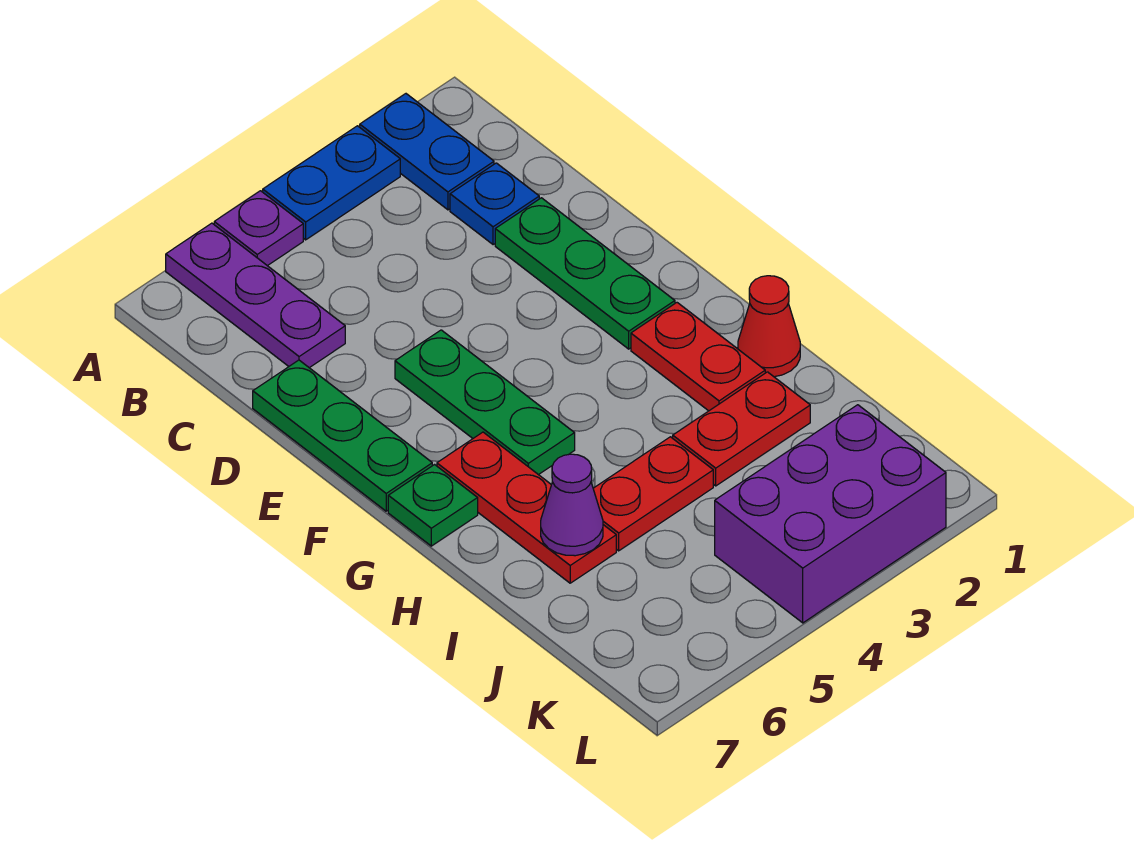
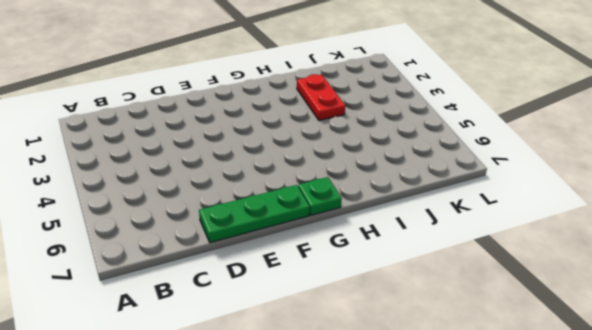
none -> blue plate A2:B2 level 1
none -> blue plate A3:A4 level 1
none -> purple plate A5 level 1

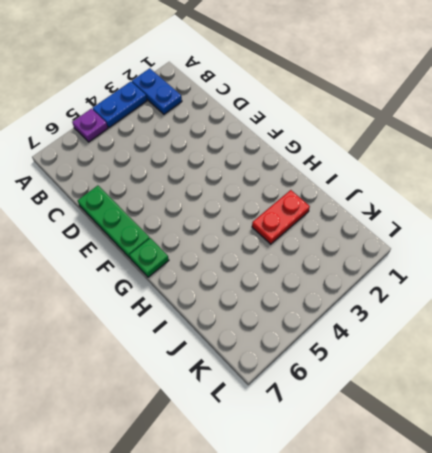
none -> purple plate A6:C6 level 1
none -> blue plate C2 level 1
none -> green plate D2:F2 level 1

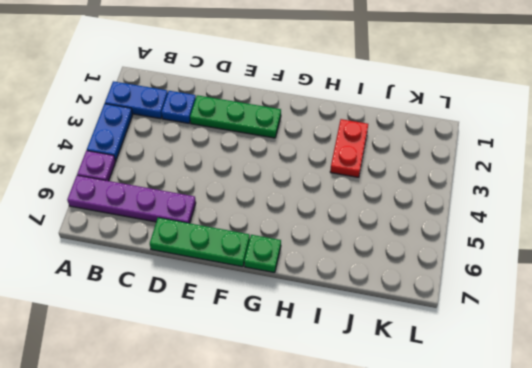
purple plate A6:D6 level 1 -> purple plate A6:C6 level 1
none -> green plate E5:G5 level 1
none -> red plate G2:H2 level 1
none -> red plate G6:I6 level 1

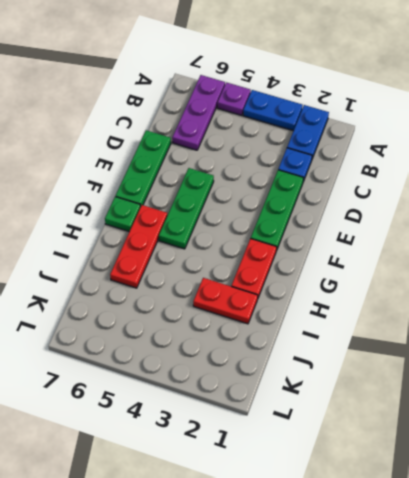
none -> red cone H1 level 1
none -> red plate I4:I5 level 1
none -> purple brick K2:L4 level 1

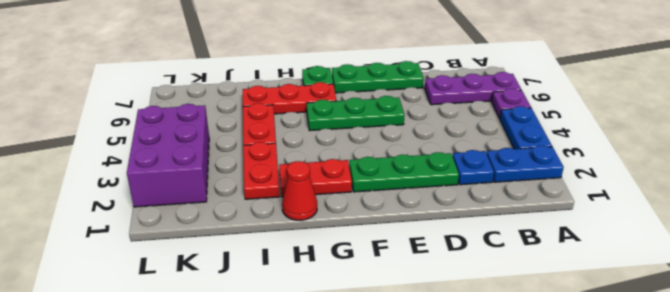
none -> purple cone I6 level 2

